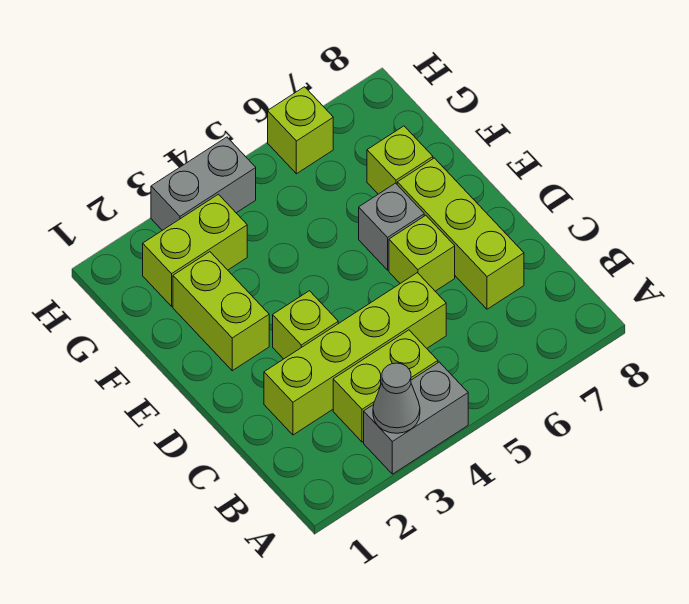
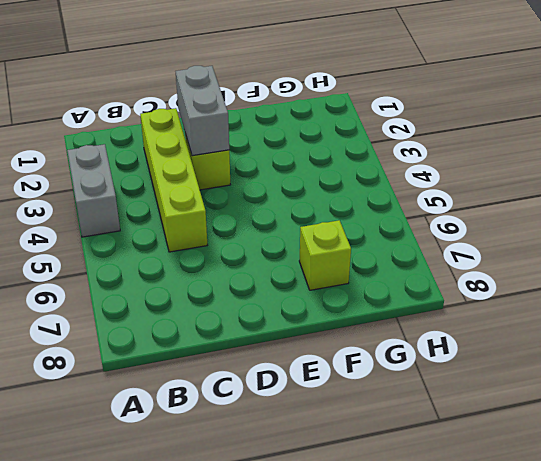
grey brick D2:D3 level 2 -> grey brick H3:H4 level 1
none -> lime brick B3:B4 level 1
none -> lime brick C7:E7 level 1
none -> lime brick D6 level 1

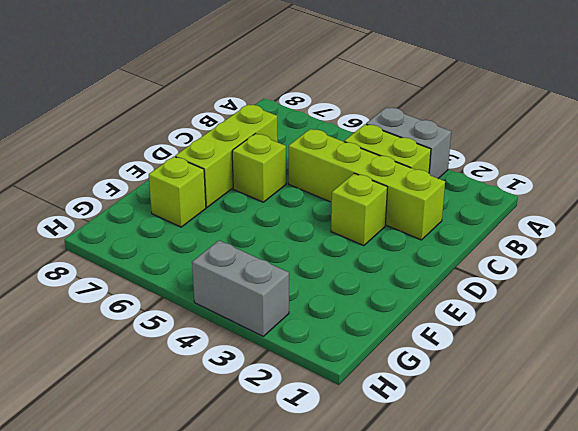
none -> lime brick E2:F2 level 1
none -> grey brick E6 level 1
none -> lime brick G2:G3 level 1

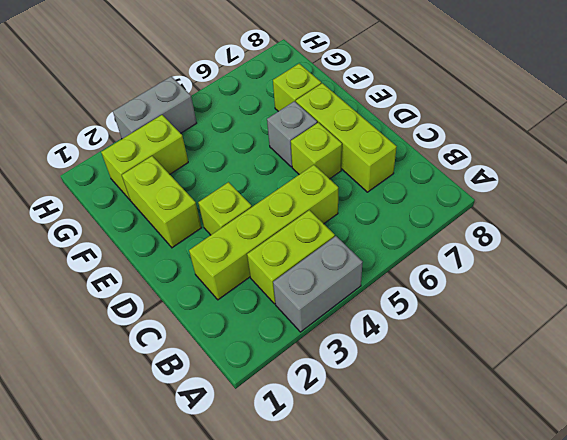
none -> lime brick H6 level 1
none -> grey cone A3 level 2

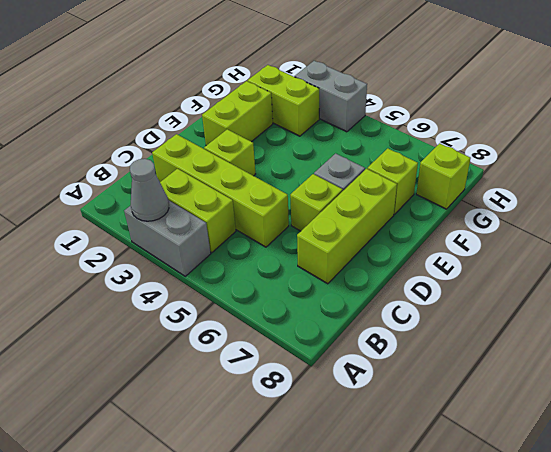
lime brick G8 level 1 -> lime brick H6 level 1

